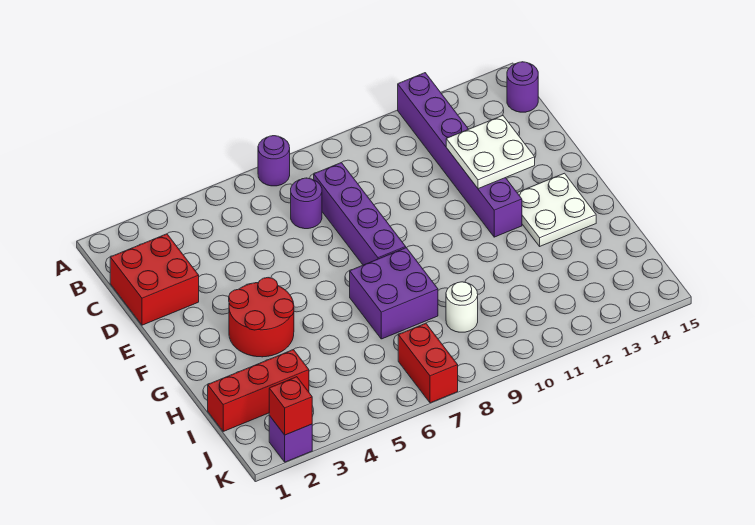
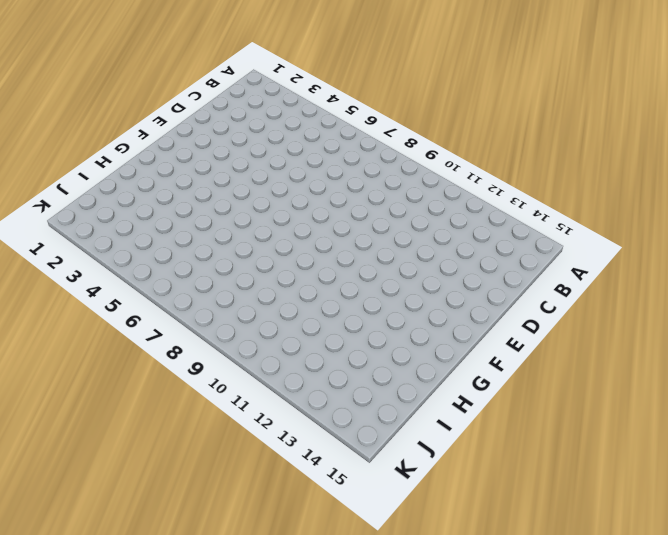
none -> purple round brick A7 level 1
none -> purple brick A12:F12 level 1
none -> purple round brick B15 level 1

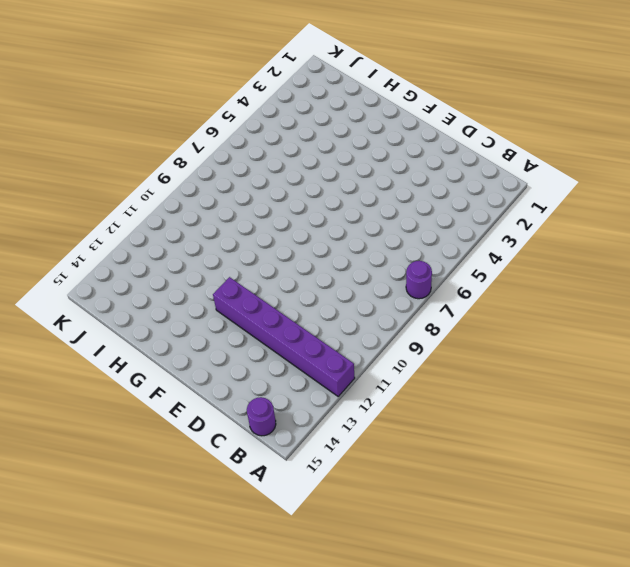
none -> red brick C1:D2 level 1
none -> purple round brick C7 level 1
none -> purple brick C8:F8 level 1

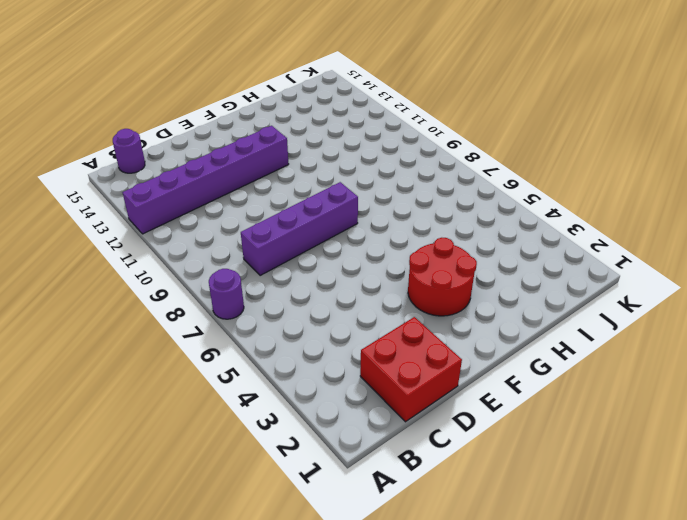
none -> purple round brick C7 level 1
none -> white plate F13:G14 level 1
none -> purple brick G7:H8 level 1

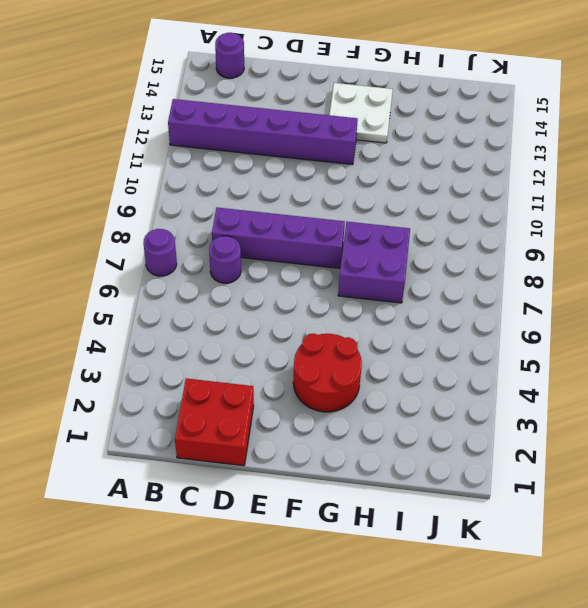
none -> red brick I1:I3 level 1
none -> white round brick I9 level 1
none -> red brick J7:K7 level 1

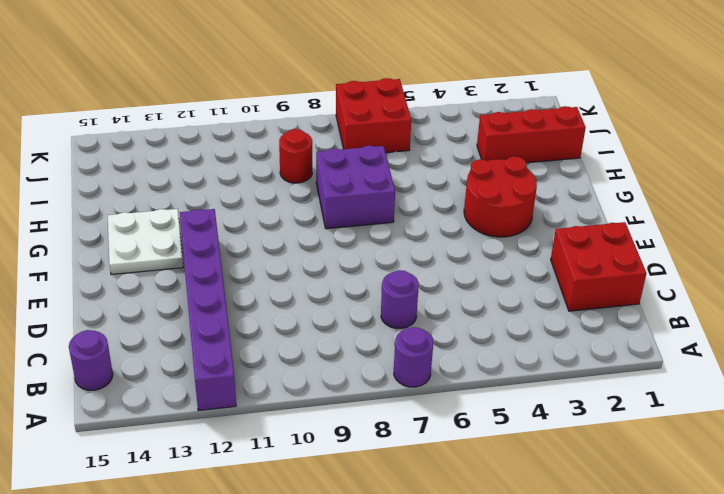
red round brick I9 level 1 -> white round brick I9 level 1
red brick J6:K7 level 1 -> red brick J7:K7 level 1
none -> purple brick C8:F8 level 1
none -> purple brick K2 level 1
none -> white plate D12:E13 level 2

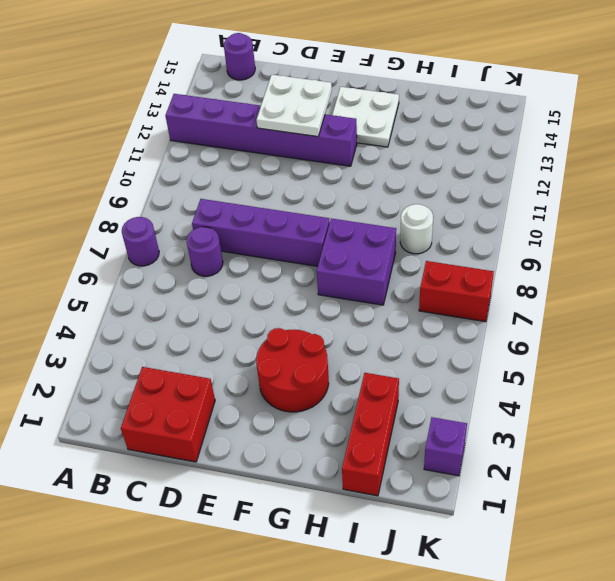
none -> red brick K2 level 2

